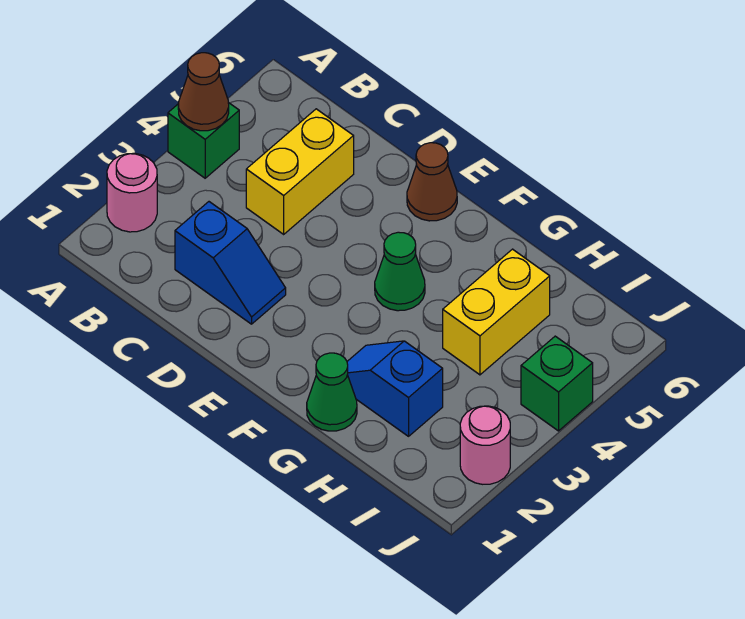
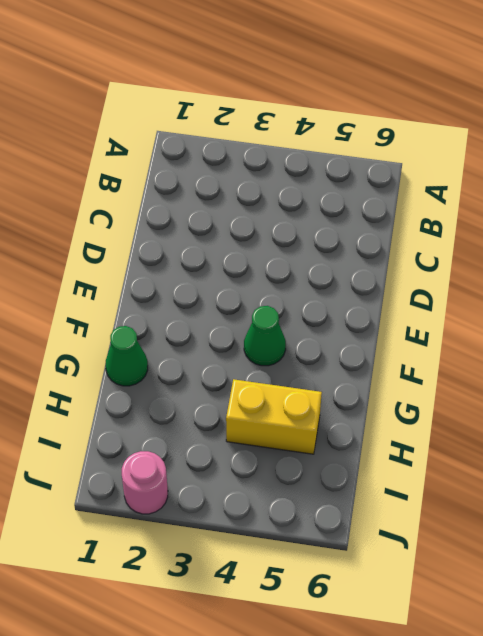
none -> pink round brick A2 level 1
none -> green brick A4 level 1
none -> blue slope C2:D2 level 1 top C

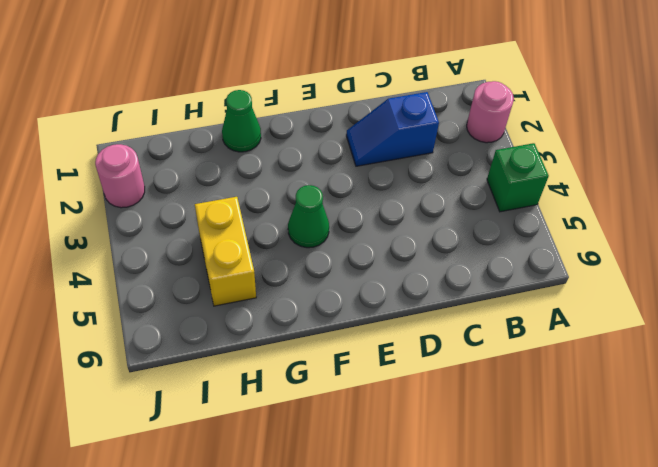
none -> yellow brick C4:C5 level 1
none -> brown cone E6 level 1
none -> blue slope G2:H2 level 1 top H

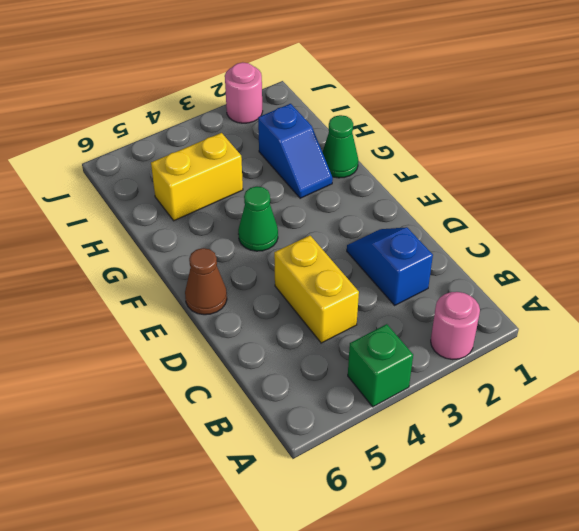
yellow brick C4:D4 level 1 -> yellow brick C4:C5 level 1
none -> green brick J4 level 1
none -> brown cone A4 level 2

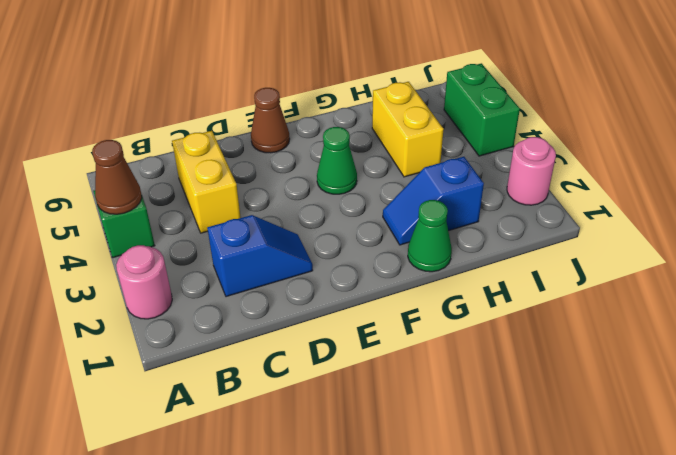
green brick J4:J5 level 1 -> green brick J4 level 1

